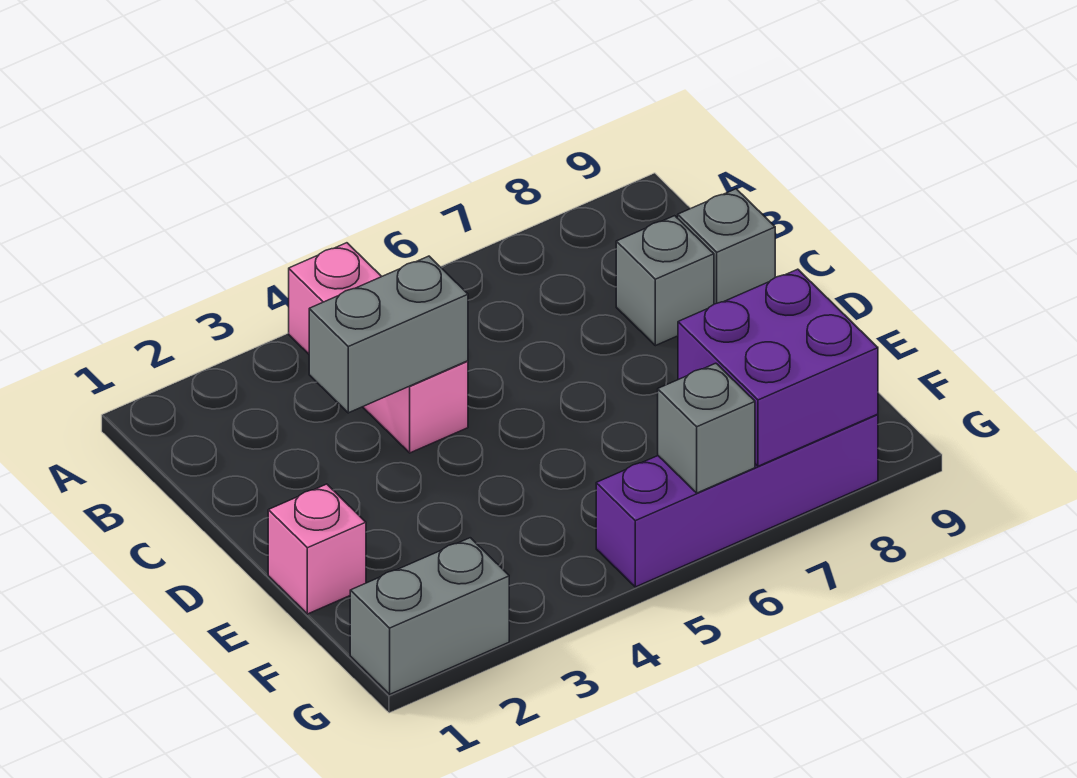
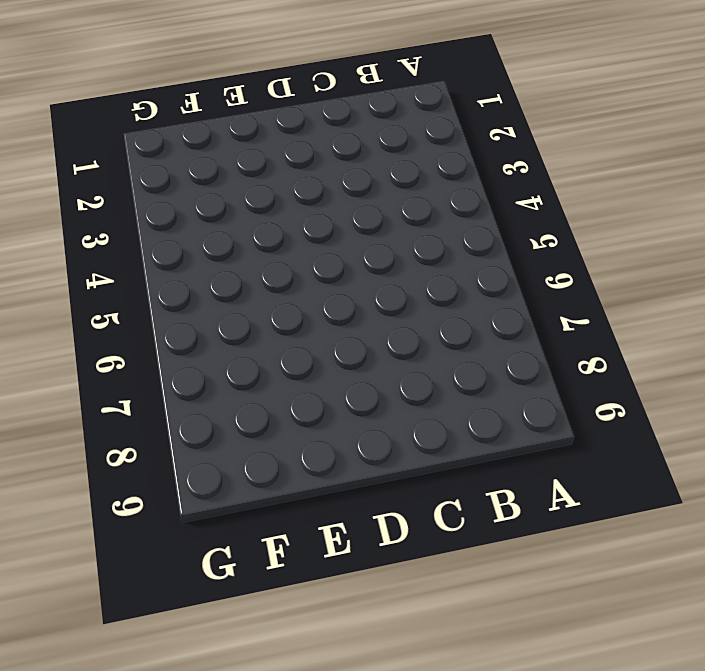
none -> pink brick A4:C4 level 1
none -> grey brick C8 level 1

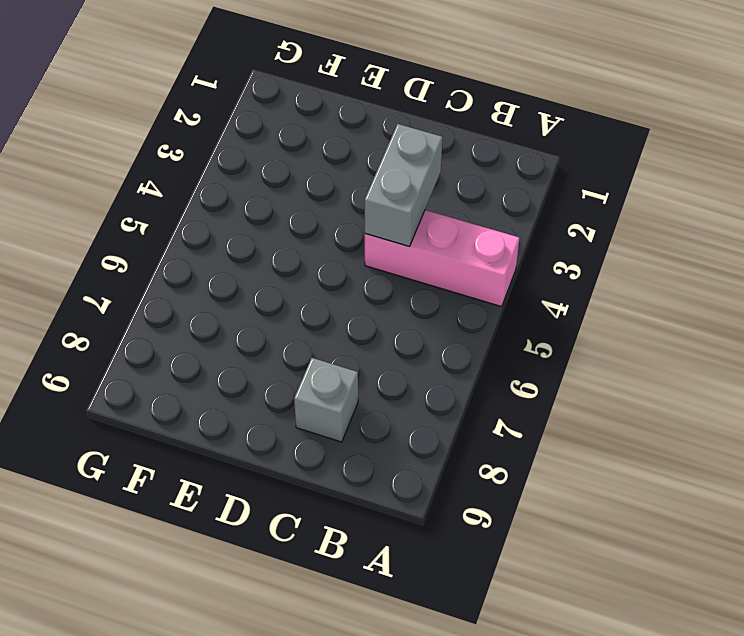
none -> grey brick C9 level 1
none -> pink brick E1 level 1

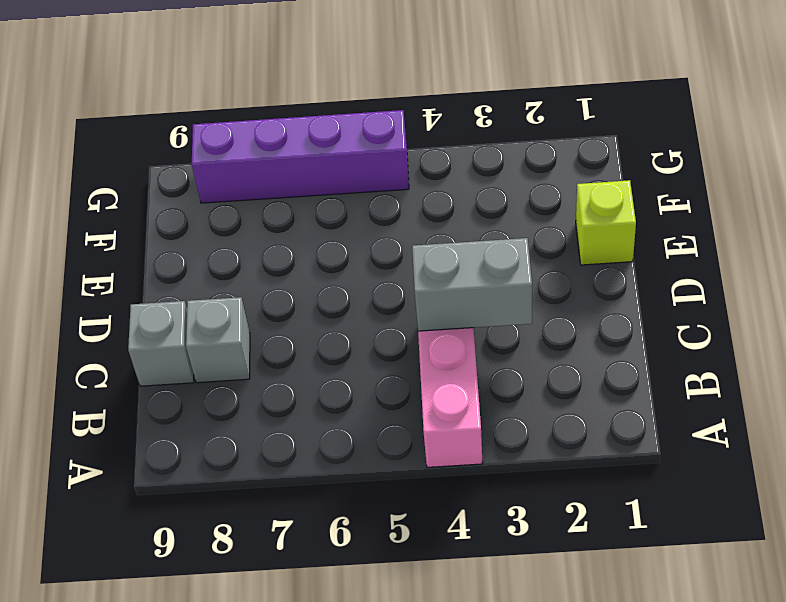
lime brick E1 level 1 -> pink brick E1 level 1
none -> grey brick G1:G2 level 1
none -> purple brick F7:G8 level 2

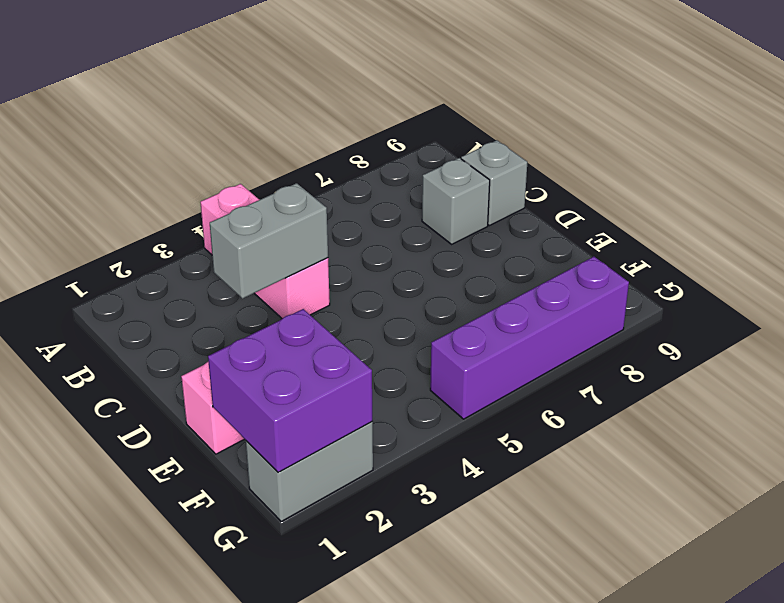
purple brick F1:G2 level 2 -> purple brick F7:G8 level 2
none -> grey brick G6 level 2

